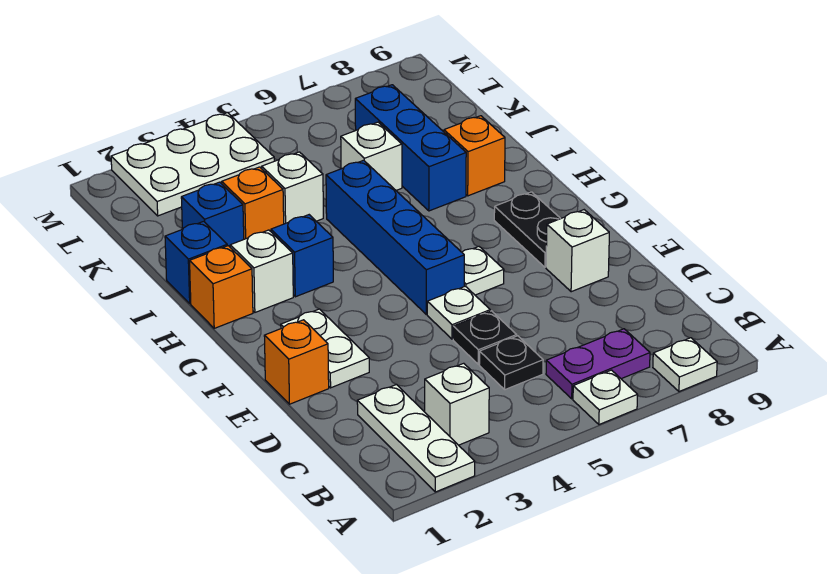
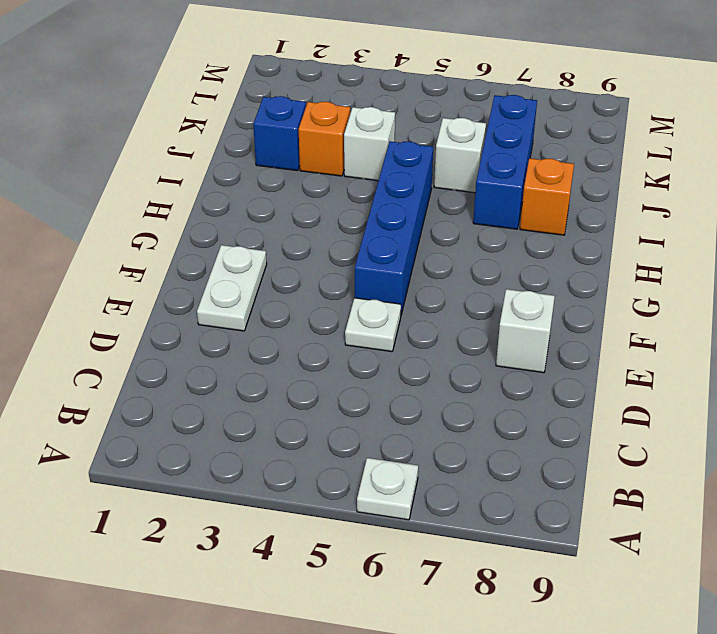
none -> white plate A2:C2 level 1
none -> white plate A8 level 1
none -> white brick B3 level 1

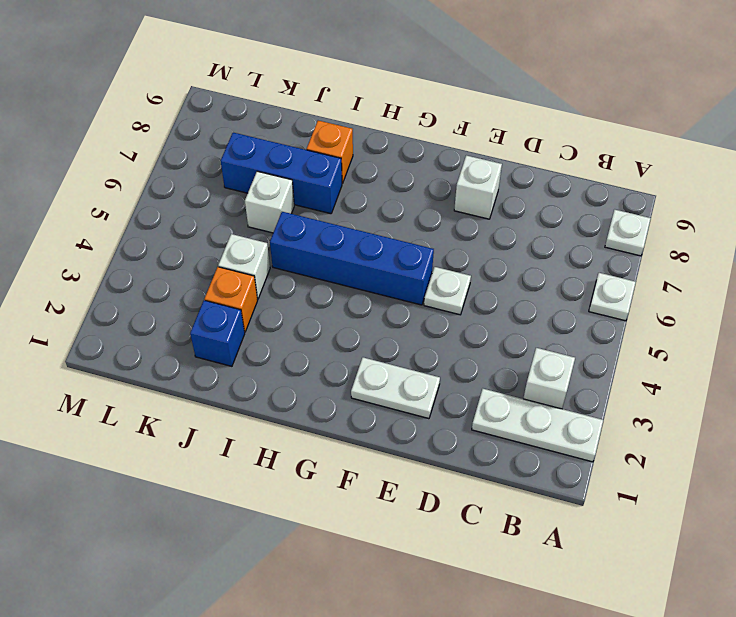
none -> purple plate B6:B7 level 1
none -> black plate C5 level 1
none -> black plate D5 level 1

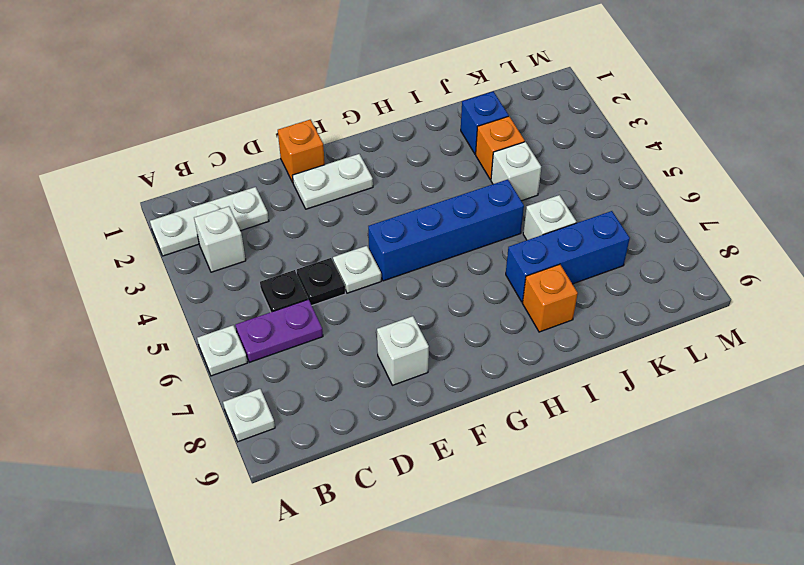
purple plate B6:C6 level 1 -> purple plate B6:B7 level 1
none -> white plate F6 level 1
none -> black plate F8:G8 level 1
none -> orange brick H1 level 1

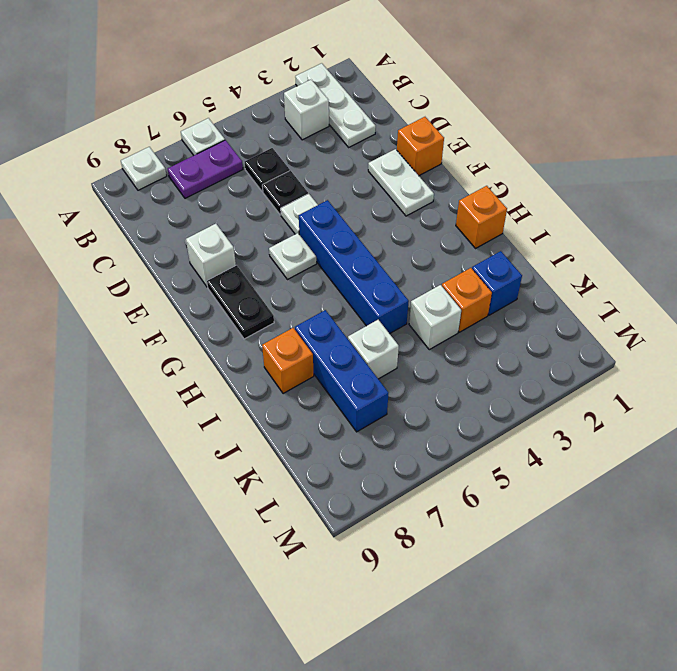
none -> white brick H2 level 1
none -> blue brick H3 level 1
none -> blue brick I1 level 1

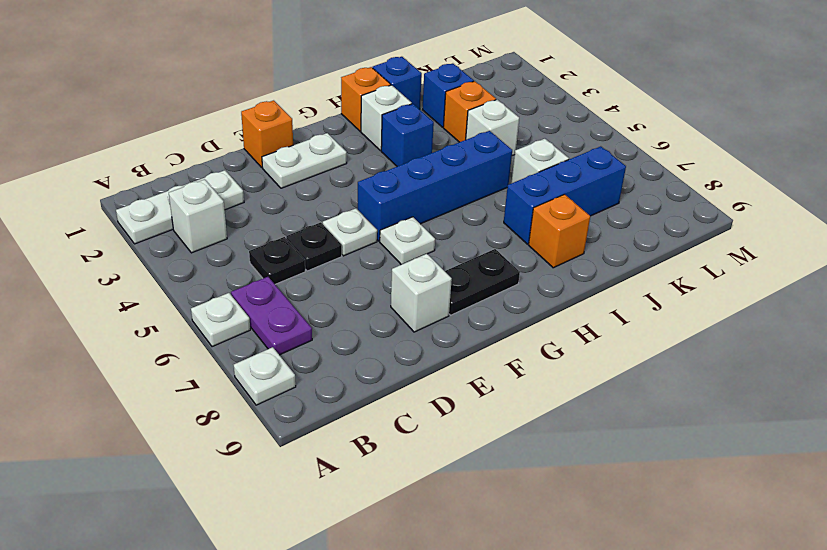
none -> white plate L2:M4 level 1

